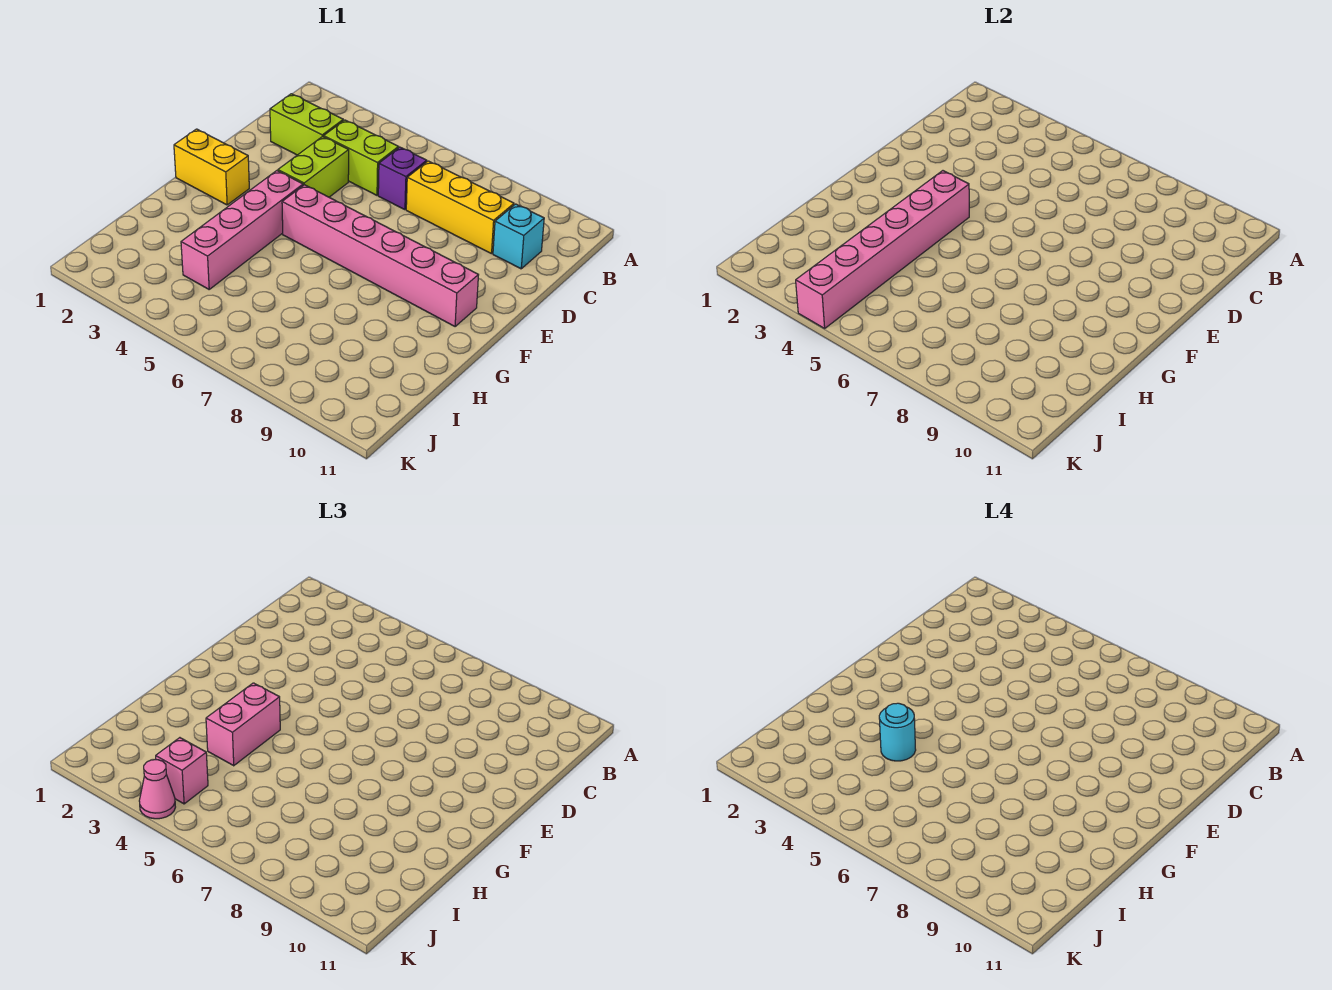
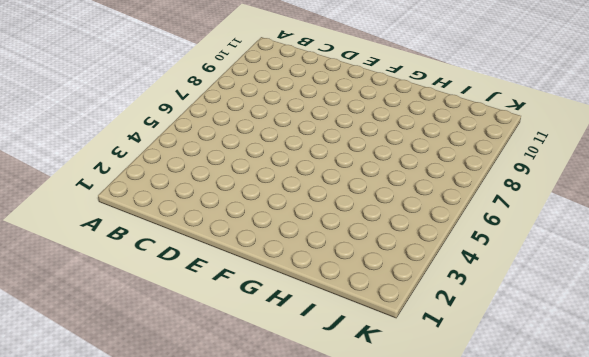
none -> lime brick C2:C3 level 1
none -> lime brick C4:C5 level 1
none -> purple brick C6 level 1

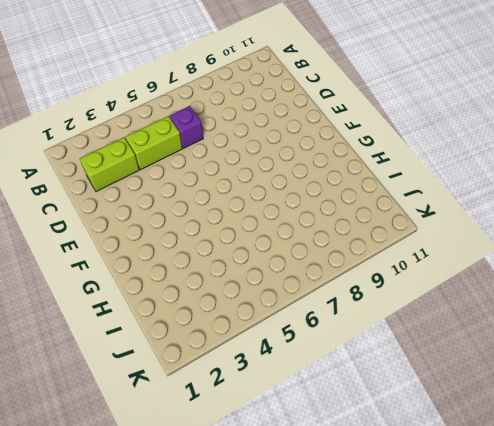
none -> yellow brick C7:C9 level 1
none -> cyan brick C10 level 1
none -> lime brick D4:E4 level 1

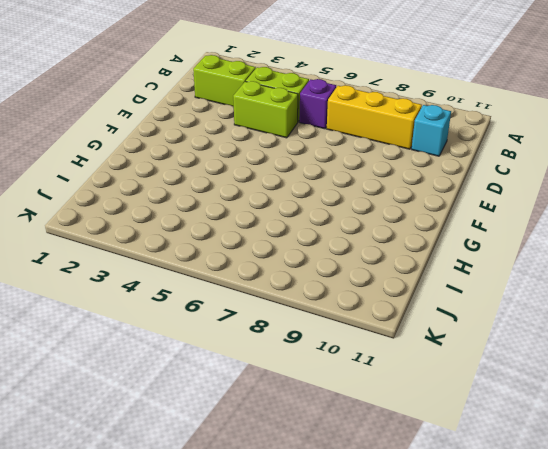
lime brick D4:D5 level 1 -> lime brick D4:E4 level 1
none -> yellow brick F1:F2 level 1
none -> pink brick F4:I4 level 1
none -> pink brick F5:F10 level 1

